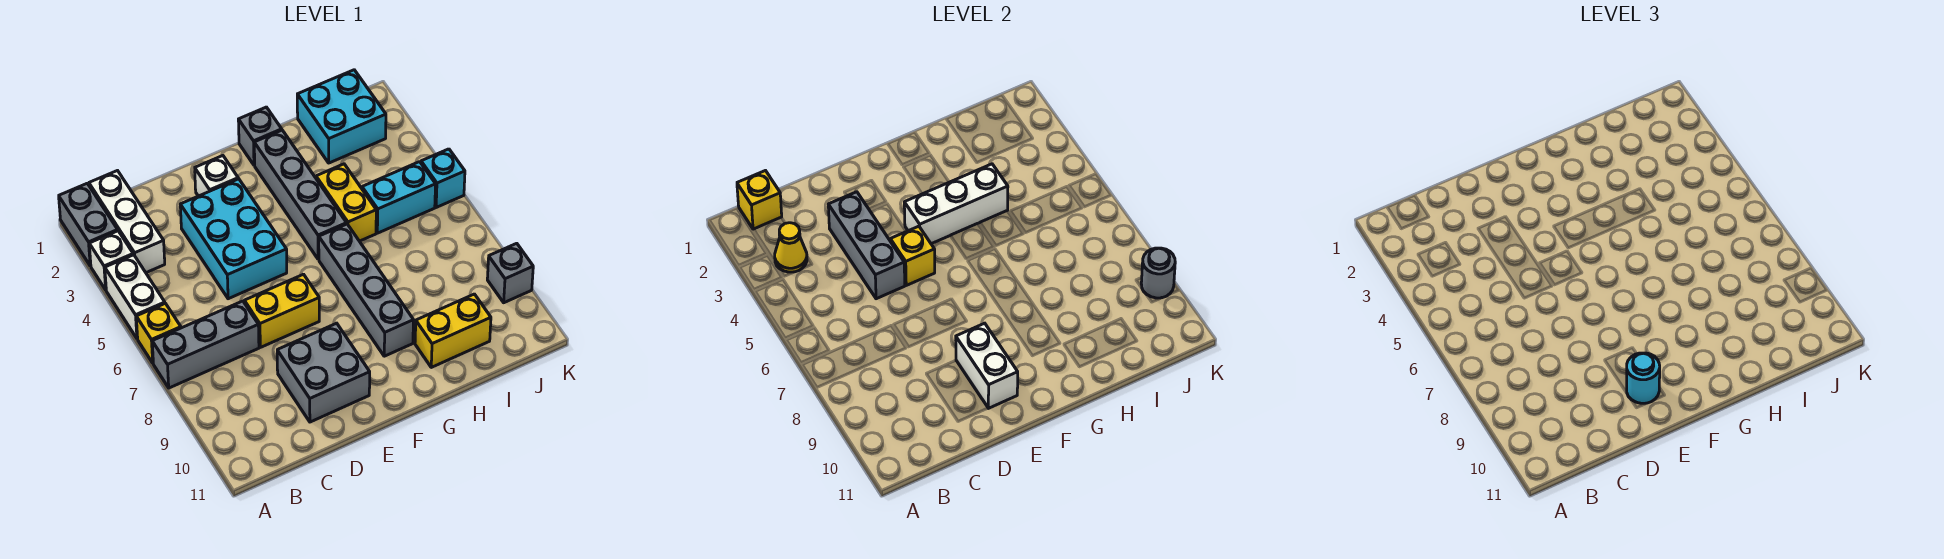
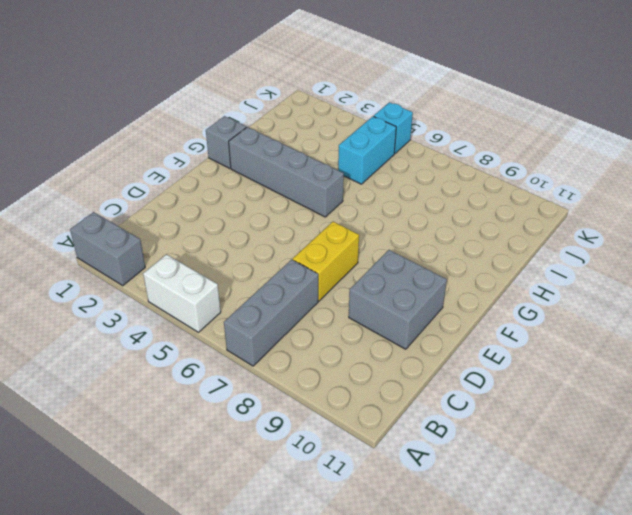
none -> white brick A3 level 1
none -> yellow brick A6 level 1
none -> white brick B1:B3 level 1

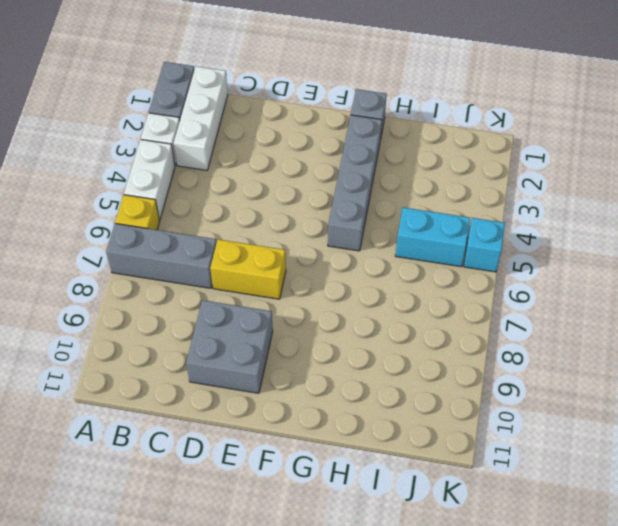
none -> cyan brick D3:E5 level 1
none -> white brick E2 level 1
none -> grey brick G6:G9 level 1

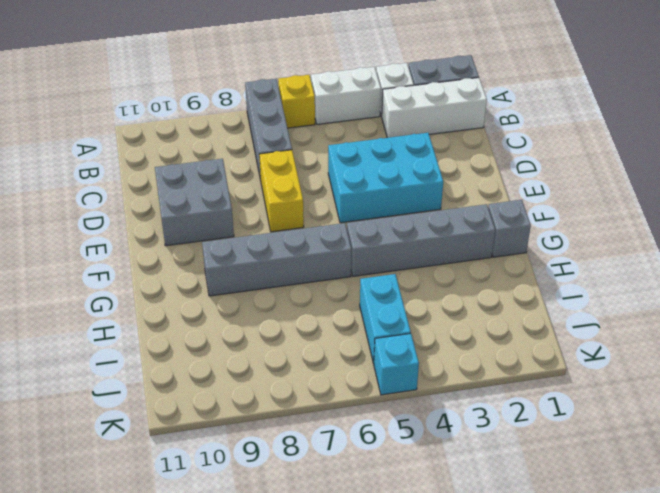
none -> white brick E2 level 1
none -> yellow brick H4:H5 level 1
none -> yellow brick H10:I10 level 1

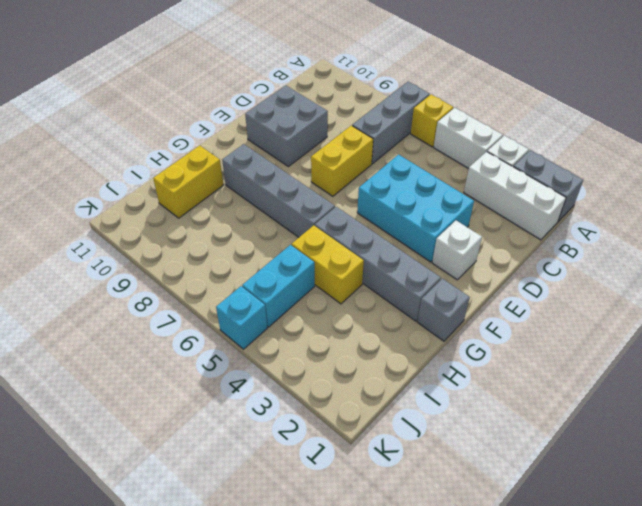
none -> cyan brick I1:J2 level 1
none -> grey brick K9 level 1
none -> yellow brick B1 level 2

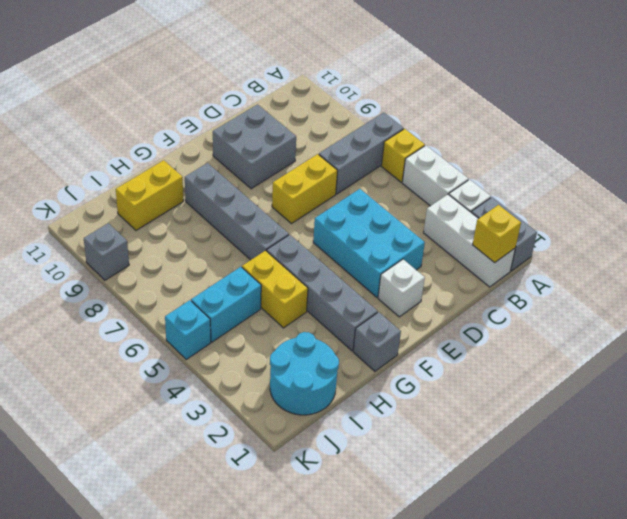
cyan round brick I1:J2 level 1 -> cyan brick I1:J2 level 1
none -> yellow cone B3 level 2
none -> grey brick D3:D5 level 2
none -> yellow brick E5 level 2

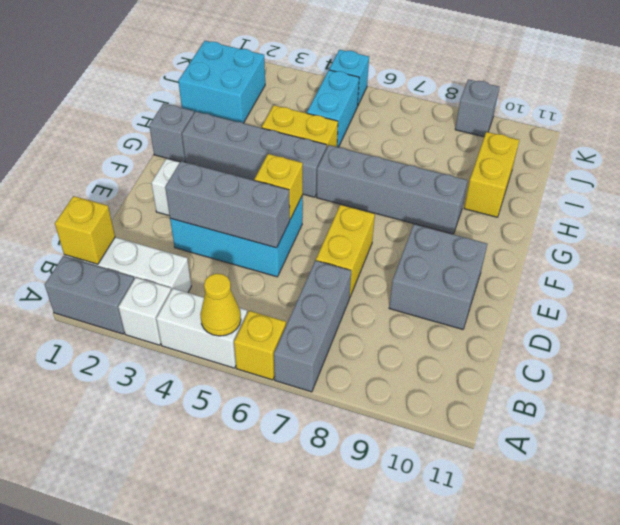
yellow cone A5 level 2 -> yellow cone B3 level 2
none -> white brick E9:E10 level 2
none -> white brick F4:H4 level 2
none -> grey round brick K9 level 2

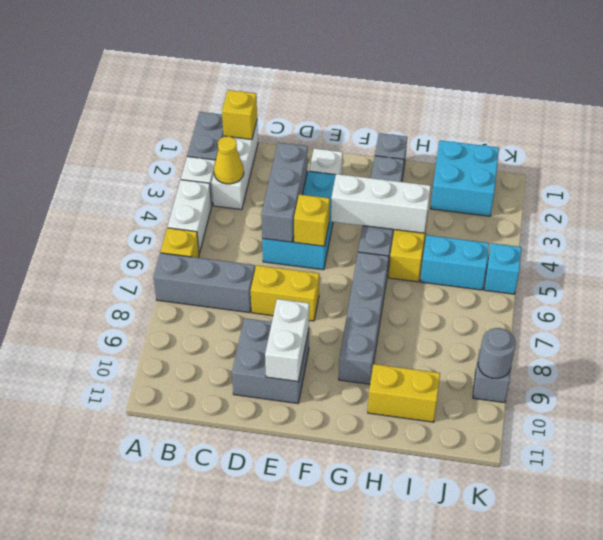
none -> cyan round brick E10 level 3

